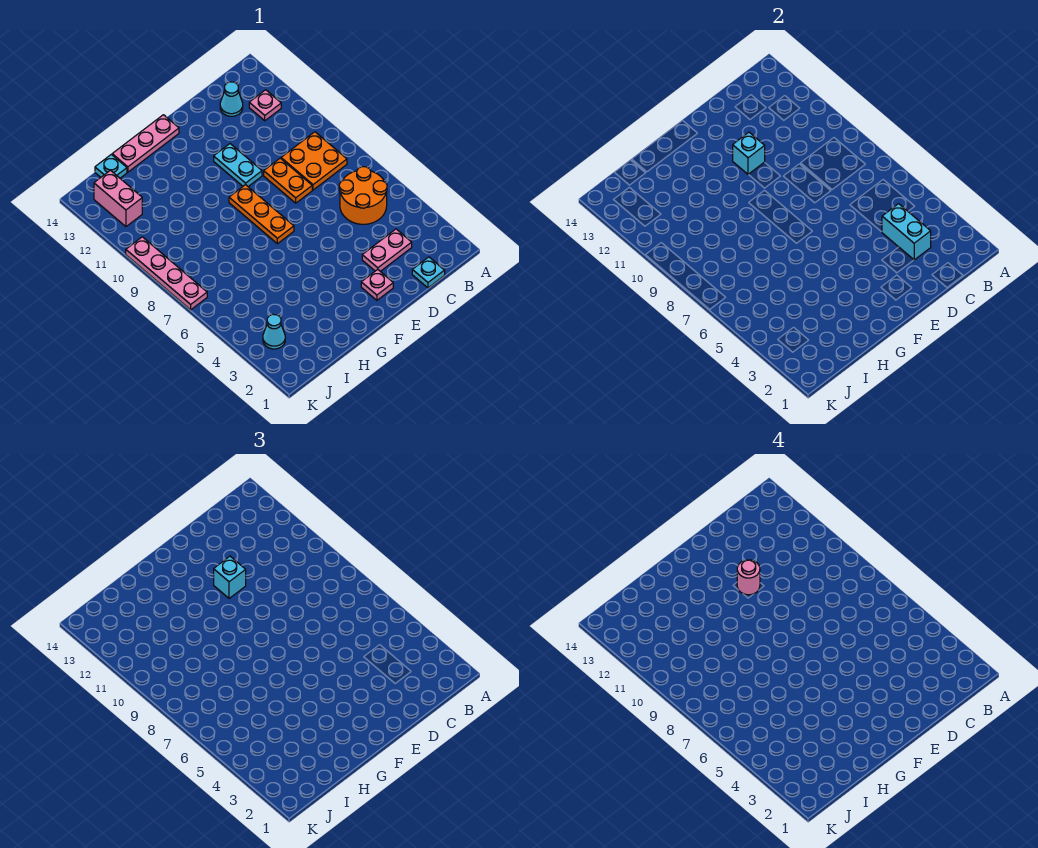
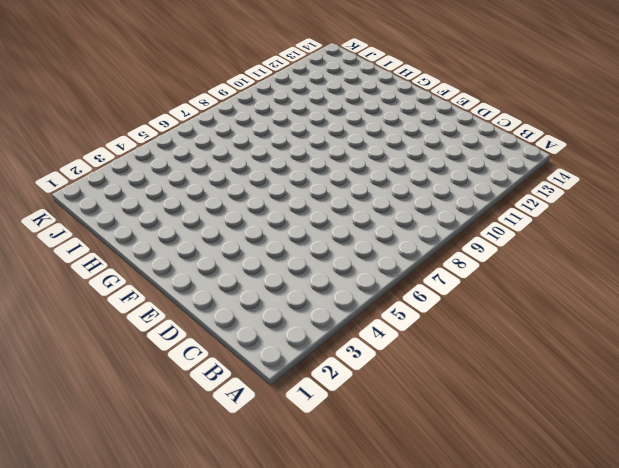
none -> orange round brick B5:C6 level 1
none -> orange plate B8:C9 level 1
none -> pink plate B12 level 1

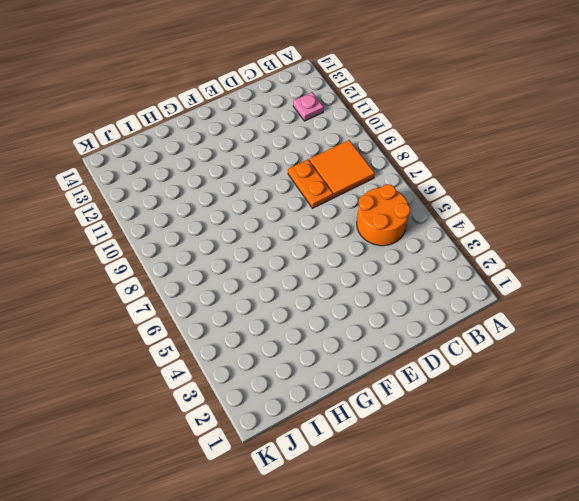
orange tile B8:C9 level 1 -> orange plate B8:C9 level 1
none -> cyan plate C1 level 1
none -> pink plate C3:D3 level 1
none -> cyan cone C13 level 1

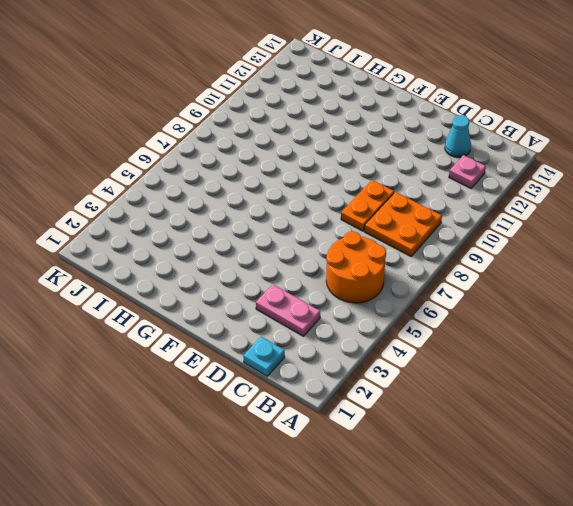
none -> pink plate E2 level 1
none -> cyan plate E10:E11 level 1
none -> orange plate F7:F9 level 1

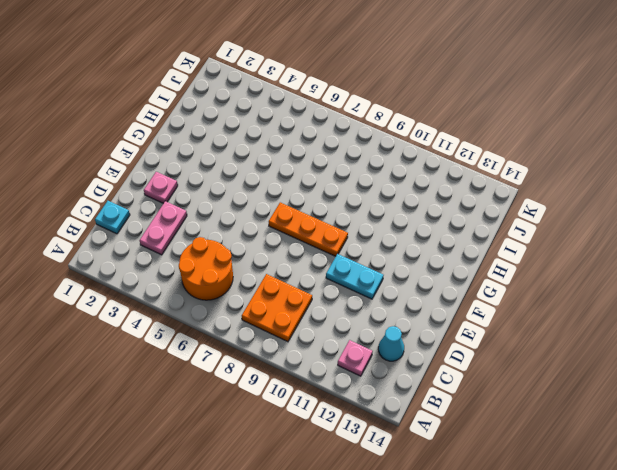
none -> orange plate D8:D9 level 1
none -> pink plate F14:H14 level 1
none -> cyan plate I14 level 1

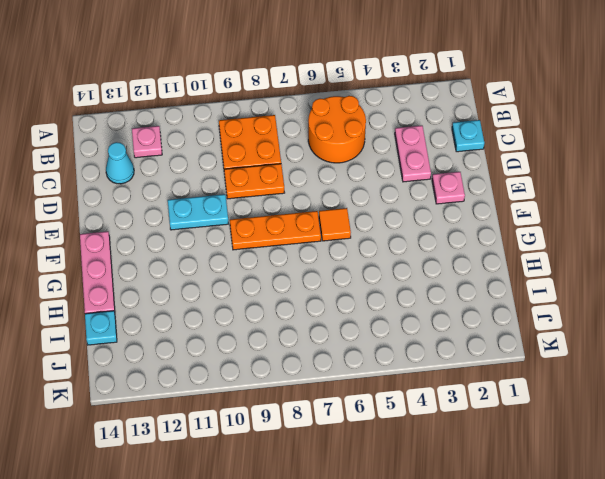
orange tile F6 level 1 -> none
none -> cyan cone J3 level 1
none -> pink brick J12:J13 level 1
none -> pink plate K7:K10 level 1

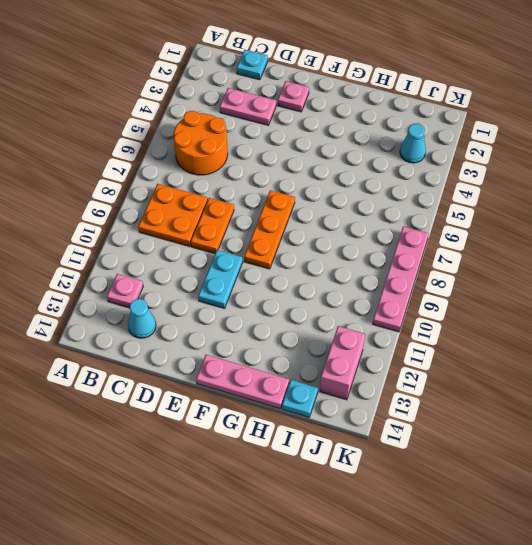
none -> cyan brick C3:C4 level 2
none -> cyan brick E11 level 2
none -> cyan brick E11 level 3

